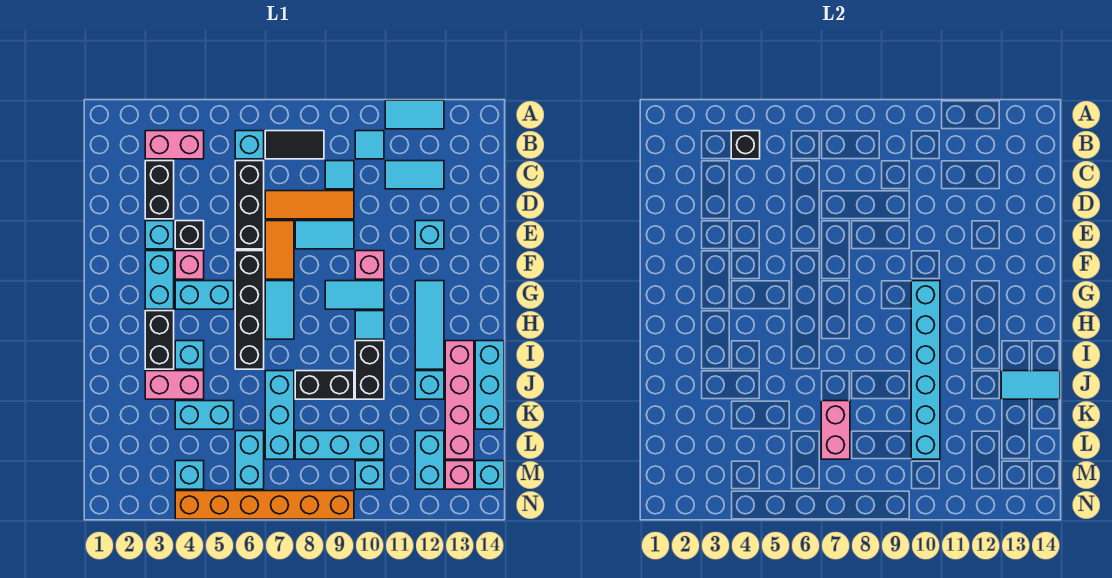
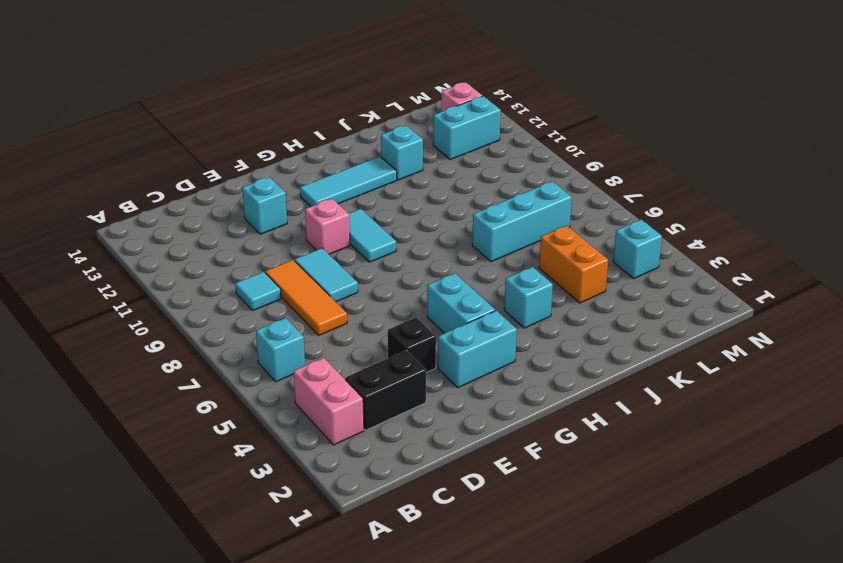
orange brick K4:K5 level 1 -> cyan brick K4:K5 level 1
none -> cyan tile A11:A12 level 1
none -> black tile B7:B8 level 1
none -> cyan tile B10 level 1
none -> black brick C6:E6 level 1

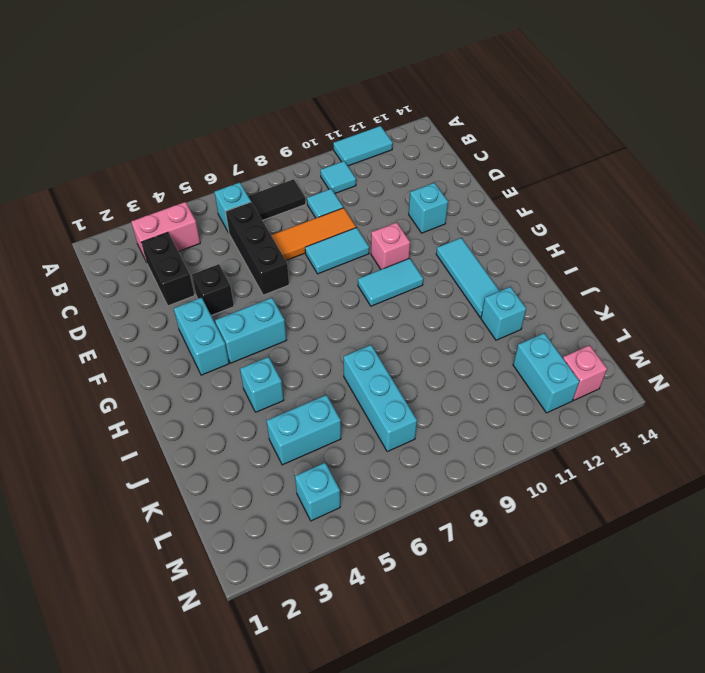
none -> cyan tile C11:C12 level 1
none -> cyan brick E3 level 1
none -> orange tile E7:F7 level 1
none -> pink brick F4 level 1

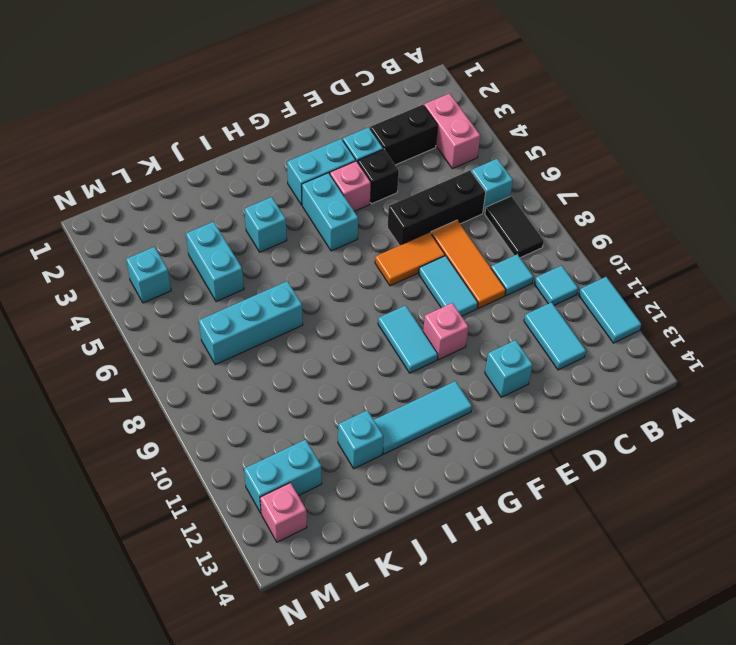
none -> black brick F6:I6 level 1
none -> cyan tile G7:H7 level 1
none -> black brick H3:I3 level 1
none -> cyan tile H10 level 1

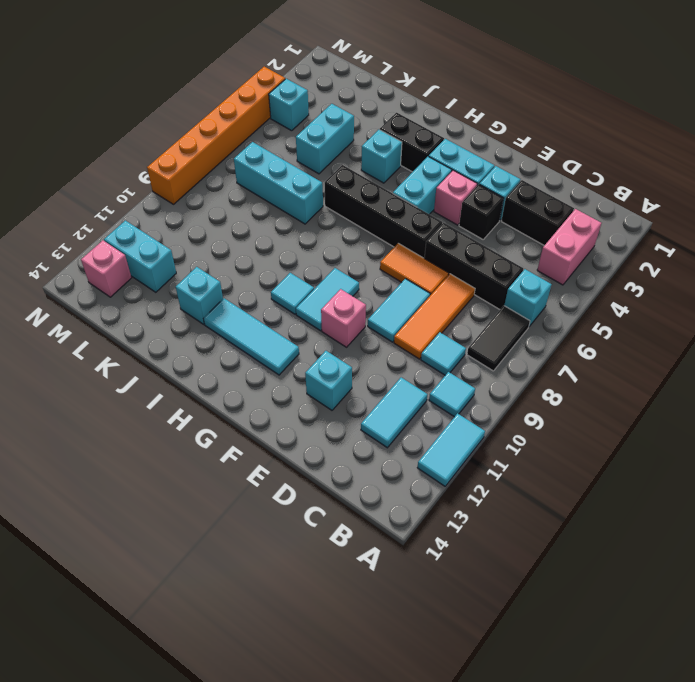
none -> cyan tile G7:H7 level 1
none -> black brick I10:J10 level 1
none -> pink brick I13:L13 level 1
none -> cyan brick I14:K14 level 1

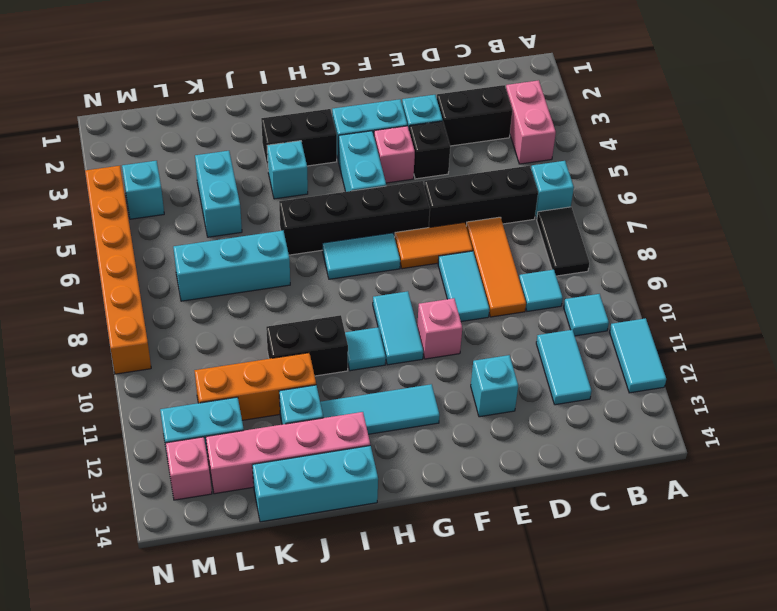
orange brick J11:L11 level 1 -> none
none -> pink brick J3:J4 level 1
none -> black brick J8:J9 level 1
none -> cyan brick L6:M6 level 1
none -> cyan brick L8:L10 level 1

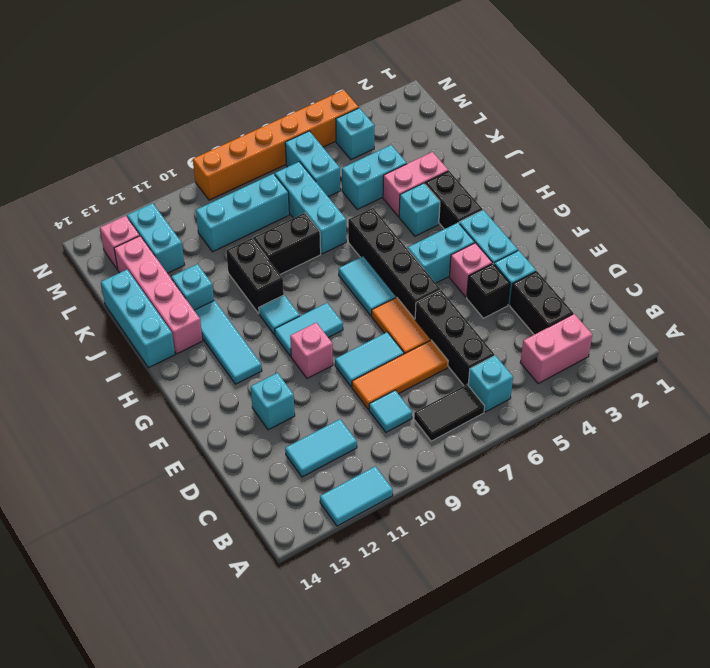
none -> cyan tile B10 level 1
none -> cyan brick M10 level 1
none -> cyan brick M14 level 1
none -> black brick B4 level 2

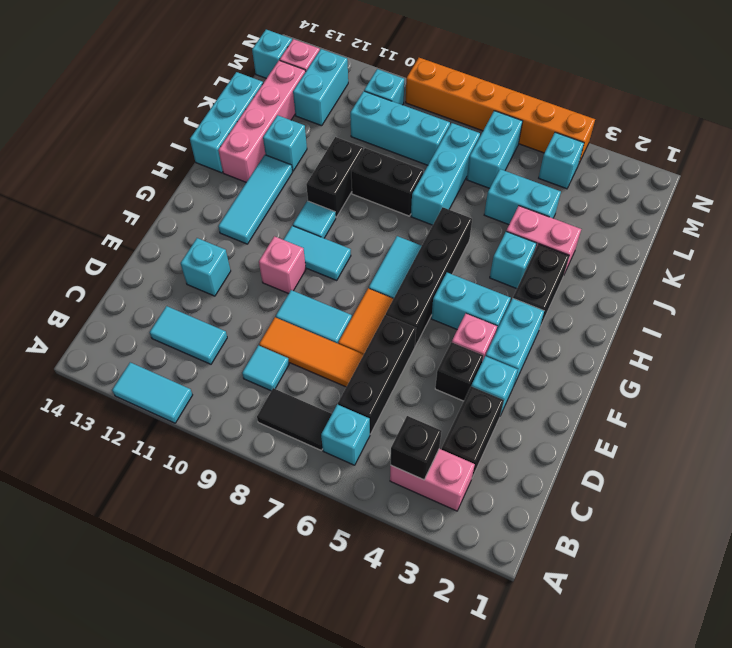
none -> cyan tile B10 level 1
none -> cyan brick G10:L10 level 2
none -> cyan tile J13:J14 level 2
none -> pink brick K7:L7 level 2

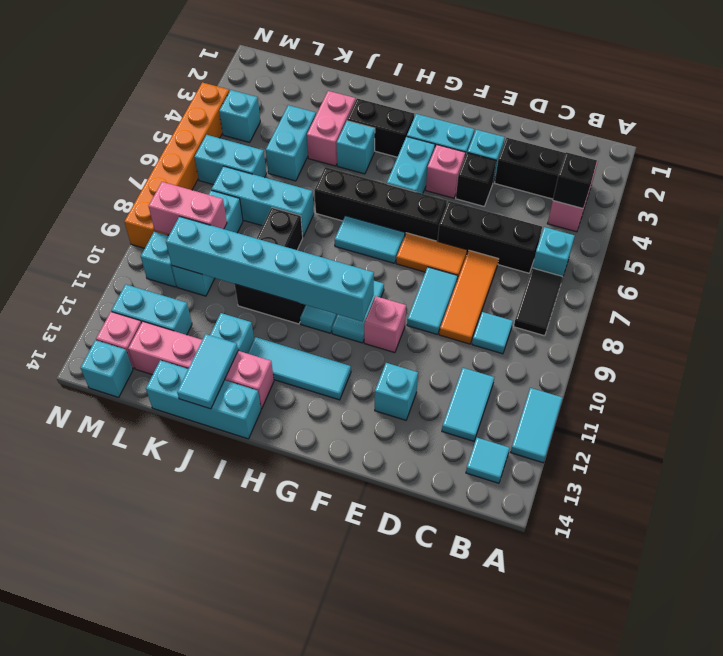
cyan tile B13 level 1 -> cyan tile B10 level 1
pink brick L9:M9 level 2 -> pink brick K7:L7 level 2

